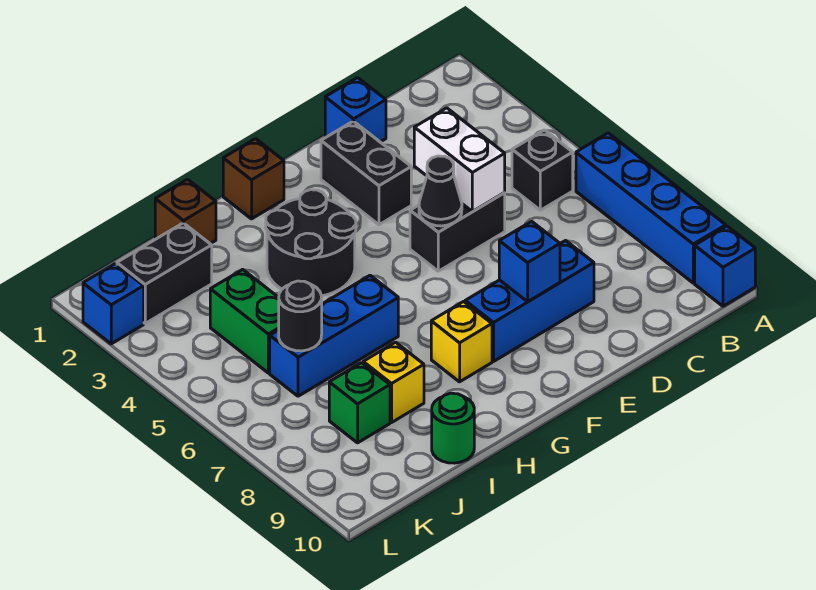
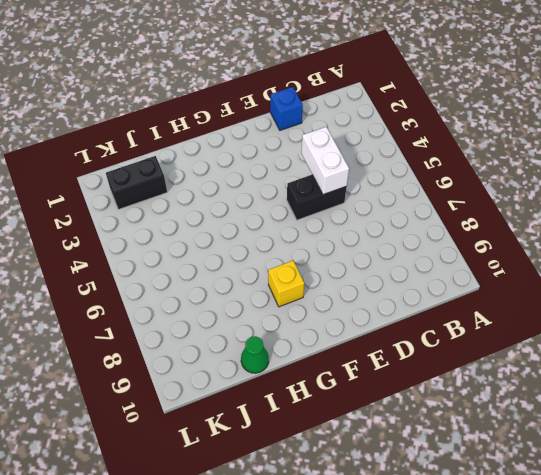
green cone I10 level 1 -> green round brick I10 level 1
none -> blue brick A6:A9 level 1
none -> blue brick A10 level 1
none -> black brick B5 level 1

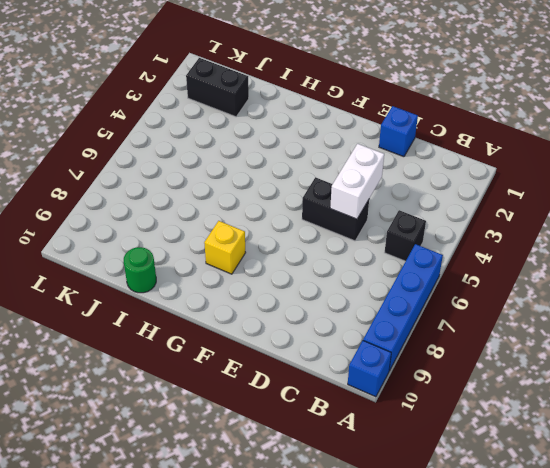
none -> blue brick D8:F8 level 1
none -> black brick E2:E3 level 1
none -> brown brick G1 level 1

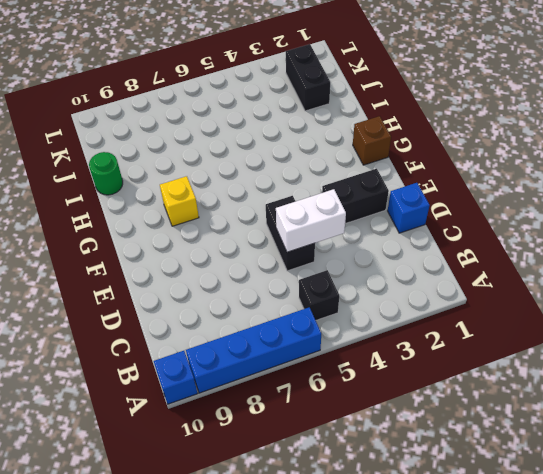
none -> blue brick D8:F8 level 1
none -> black round brick G3:H4 level 1
none -> blue brick H6:J6 level 1

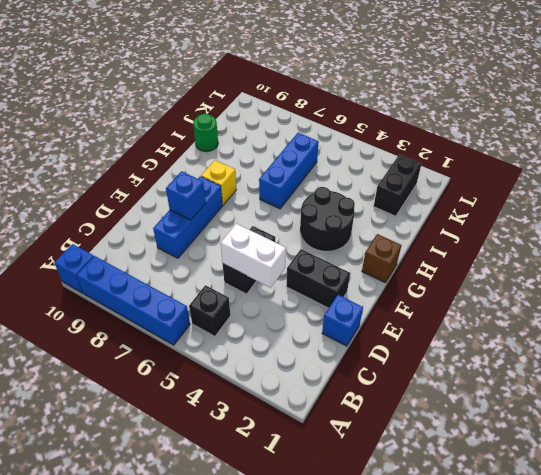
none -> brown brick I1 level 1
none -> yellow brick I8 level 1
none -> green brick J4:J5 level 1

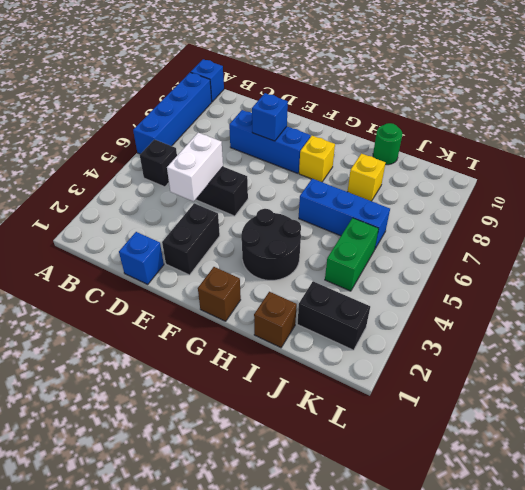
none -> green brick J8 level 1
none -> blue brick L2 level 1
none -> black cone E5 level 2

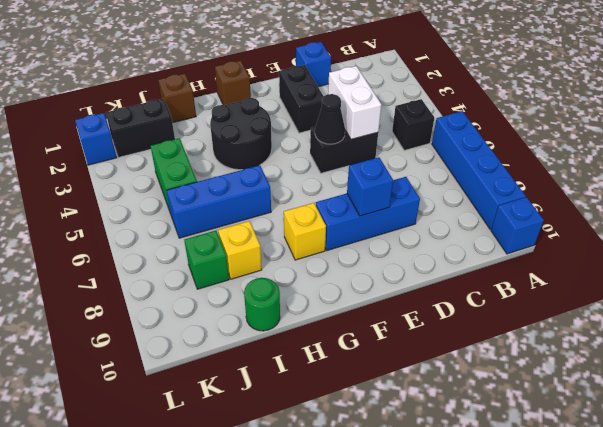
none -> black round brick J6 level 2

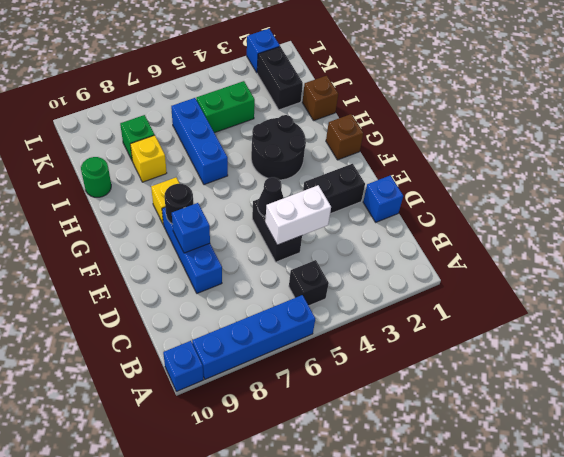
black round brick F8 level 2 -> black round brick J6 level 2

